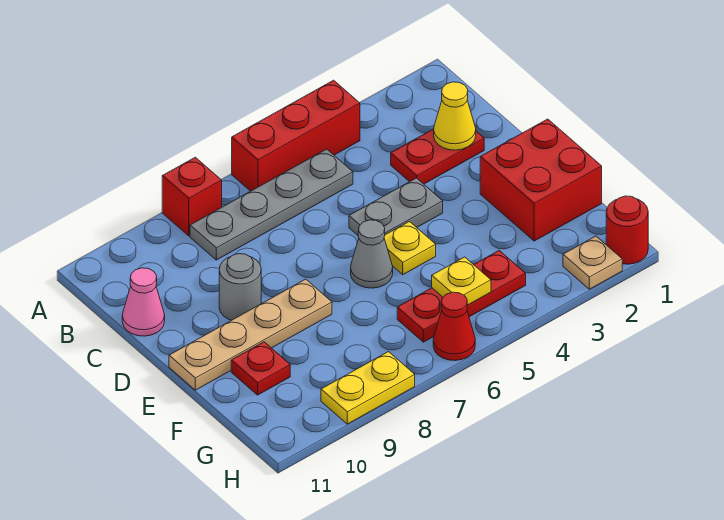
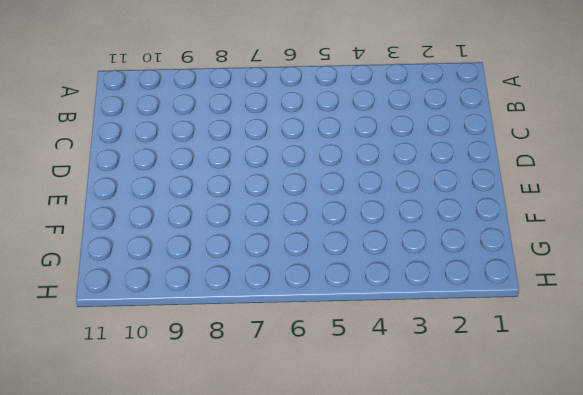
none -> red brick A4:A6 level 1
none -> red brick A8 level 1
none -> grey plate B5:B8 level 1

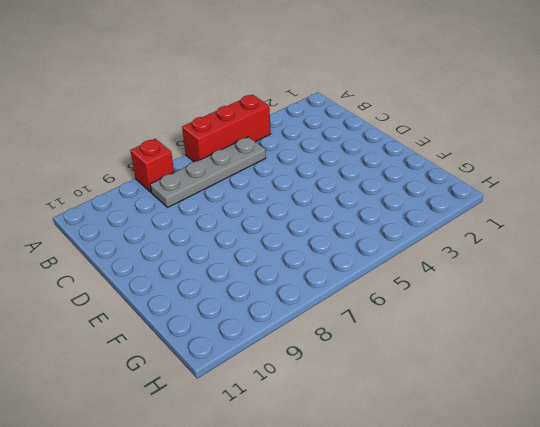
none -> red plate C2:C3 level 1
none -> pink cone C11 level 1
none -> grey plate D4:D5 level 1

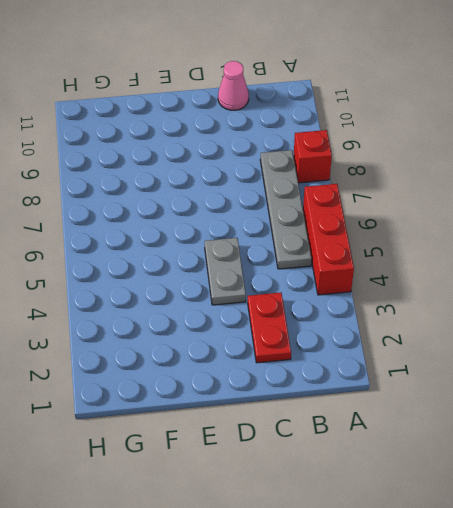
none -> grey round brick D9 level 1
none -> red brick E1:F2 level 1
none -> yellow plate E5 level 1

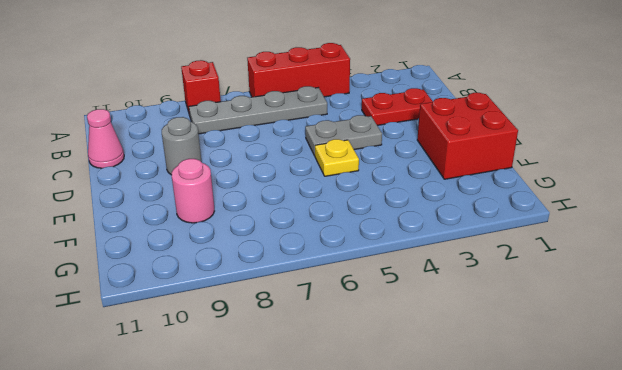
pink round brick F9 level 1 -> none
none -> grey cone E6 level 1
none -> tan plate E8:E11 level 1
none -> red plate F10 level 1

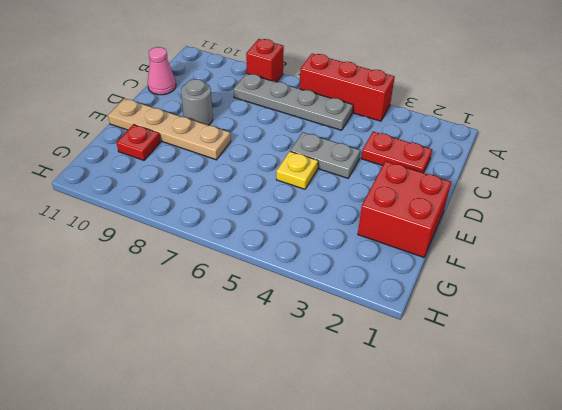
none -> grey cone E6 level 1
none -> red plate G4:G6 level 1
none -> red round brick H1 level 1

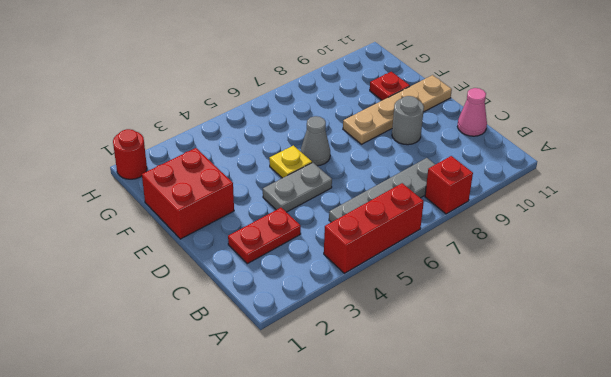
none -> red plate G4:G6 level 1
none -> tan plate H2 level 1
none -> red cone H6 level 1

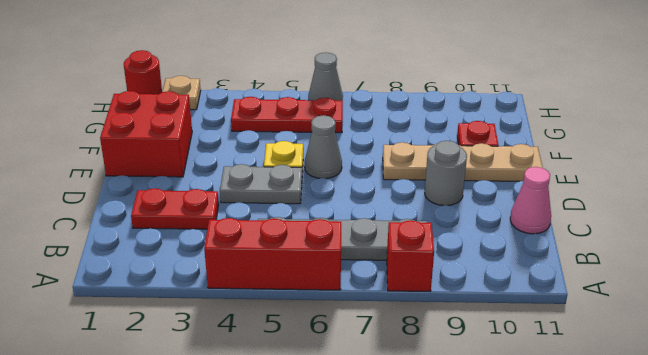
grey cone H6 level 1 -> red cone H6 level 1
none -> yellow plate H8:H9 level 1
none -> yellow cone C2 level 2
none -> yellow plate G5 level 2

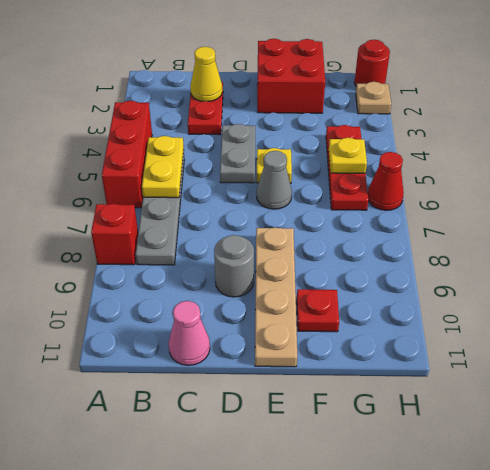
yellow plate B5:B6 level 2 -> yellow plate H8:H9 level 1

